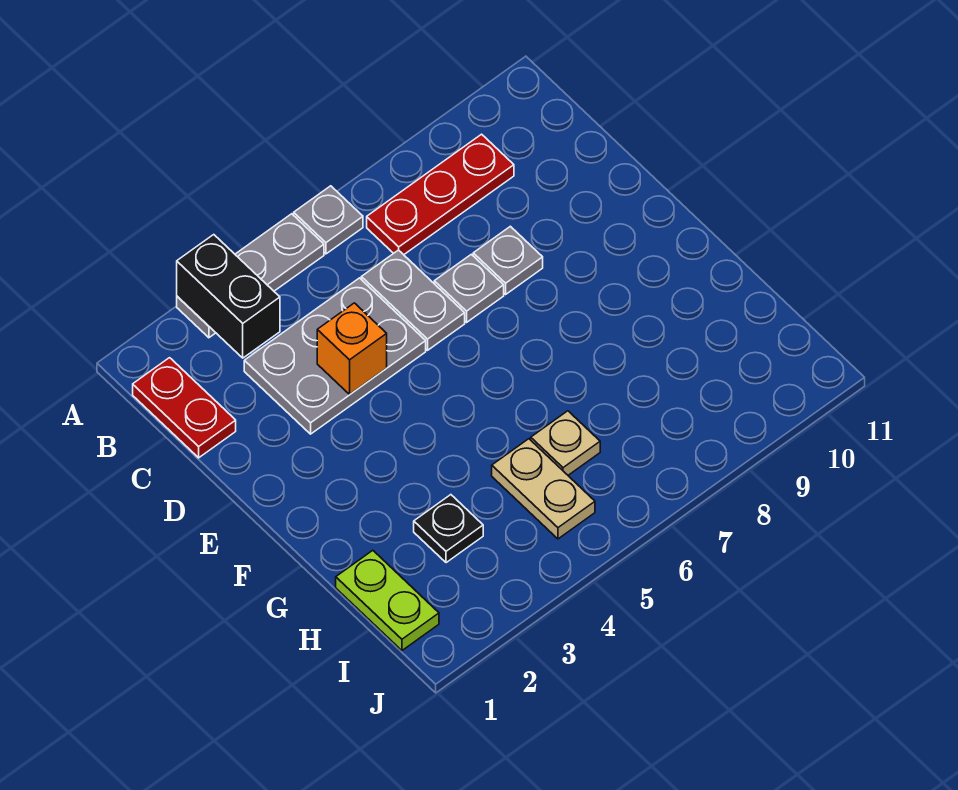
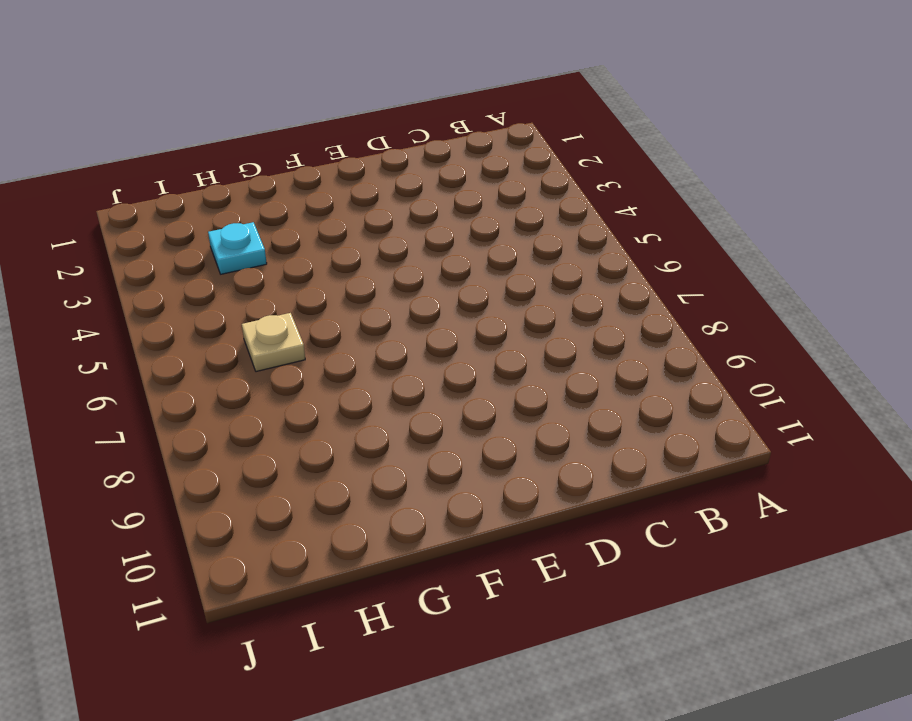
cyan plate H3 level 1 -> black plate H3 level 1
none -> grey plate A3:A5 level 1
none -> grey plate A6 level 1
none -> red plate B1:C1 level 1

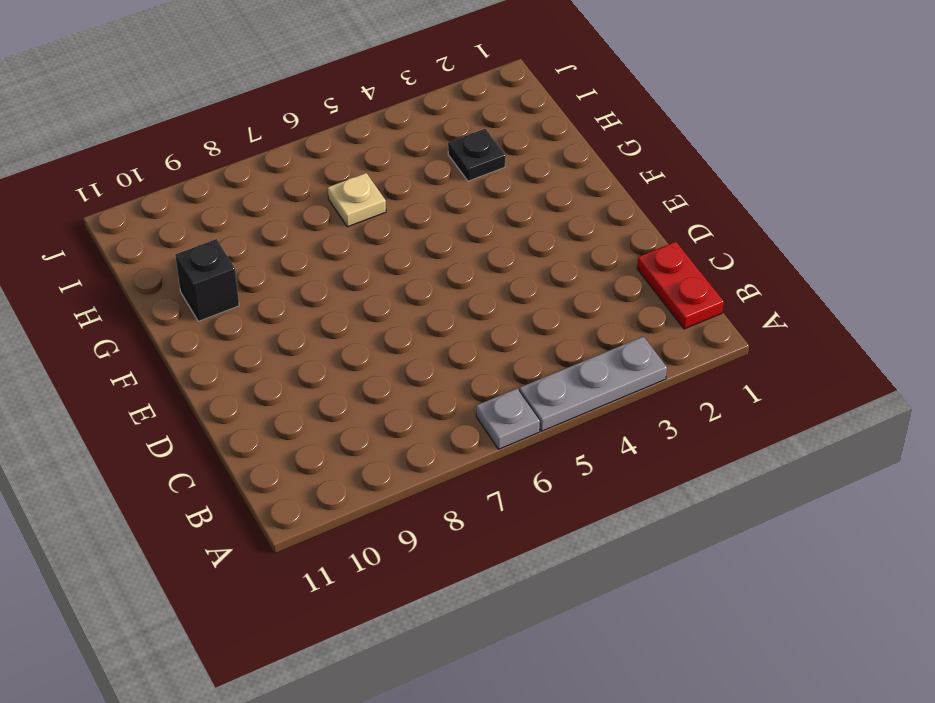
black brick G10 level 1 -> none
none -> red plate B7:B9 level 1
none -> grey plate C3:D5 level 1
none -> grey plate C6:D6 level 1

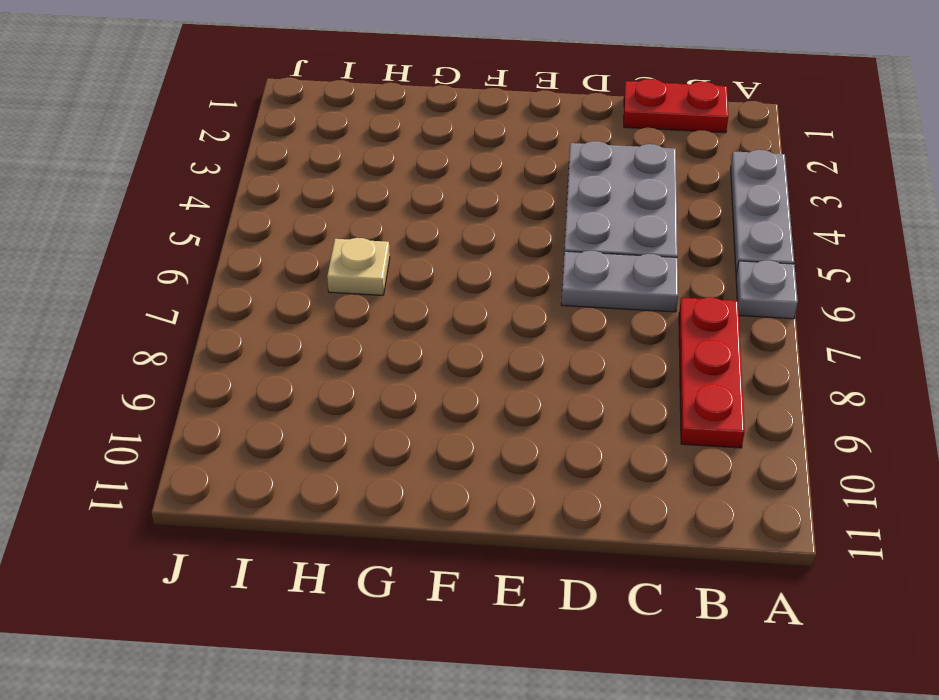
none -> grey plate D7 level 1
none -> grey plate D8 level 1
none -> lime plate H1:I1 level 1

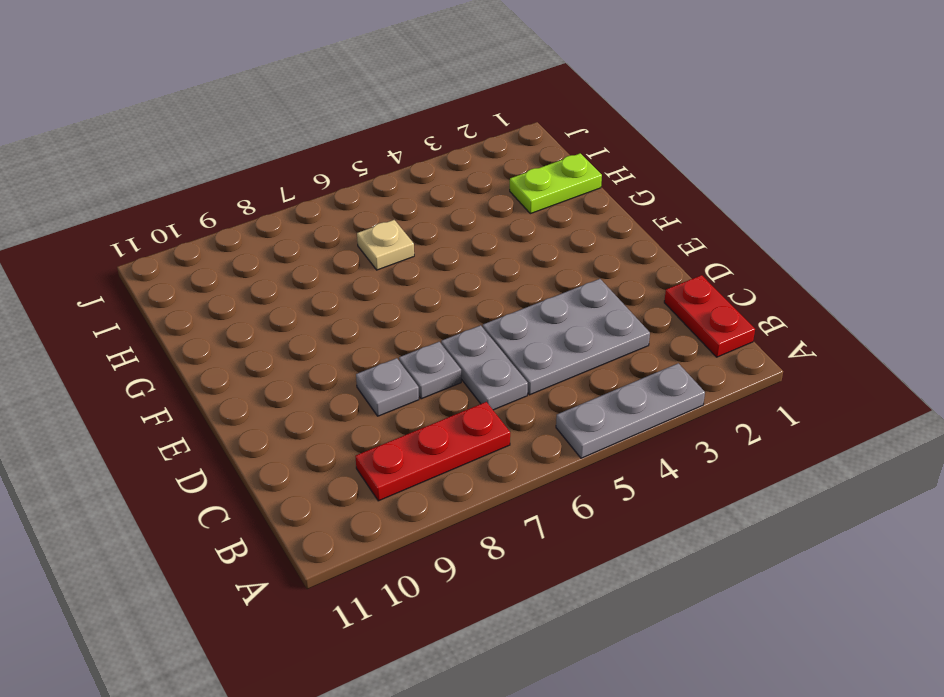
lime plate H1:H2 level 1 -> lime plate H1:I1 level 1
none -> grey plate A6 level 1
none -> black plate H3 level 1
none -> tan plate H5:I5 level 1

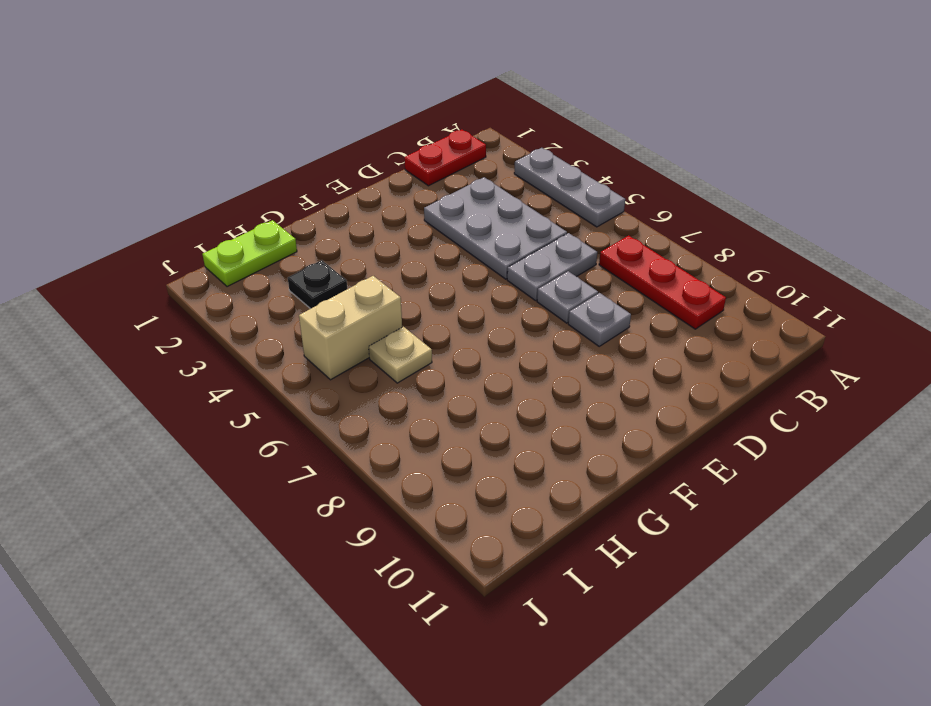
tan brick H5:I5 level 1 -> tan plate H5:I5 level 1
none -> grey plate A6 level 1
none -> black brick A3:B3 level 2
none -> orange brick D4 level 2

